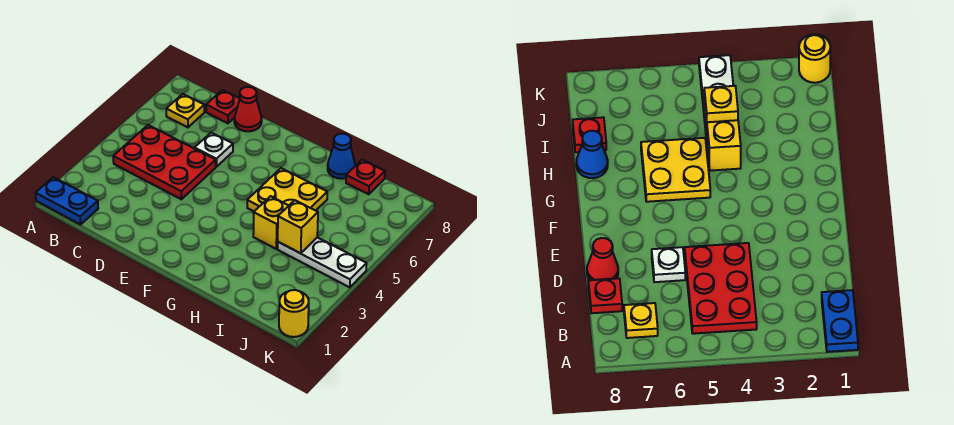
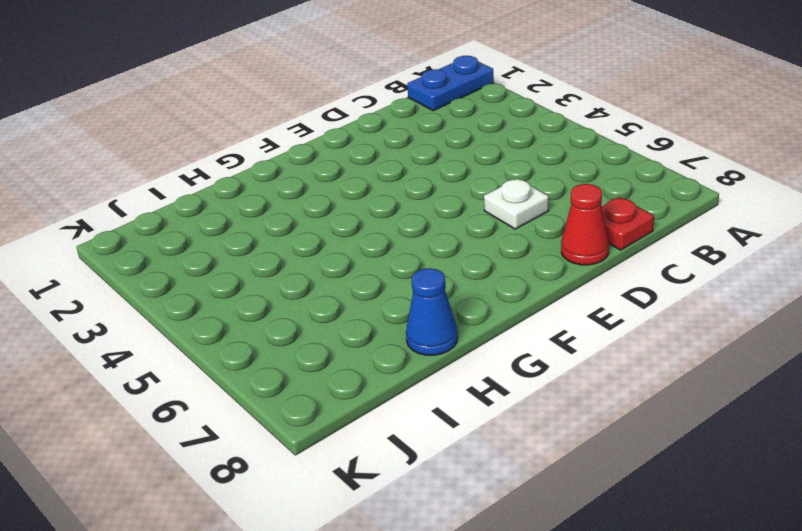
none -> red plate B4:D5 level 1
none -> yellow plate B7 level 1
none -> yellow plate G5:H6 level 1

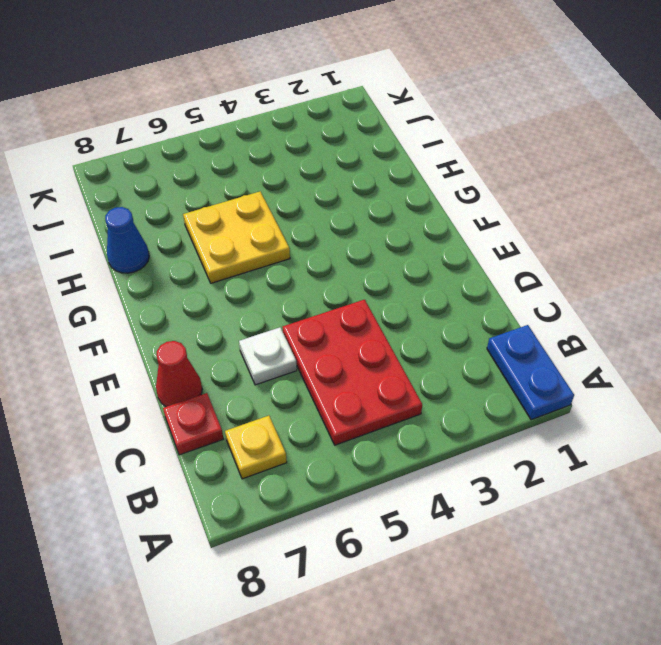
none -> yellow brick H4 level 1
none -> white plate I4:K4 level 1
none -> red plate I8 level 1

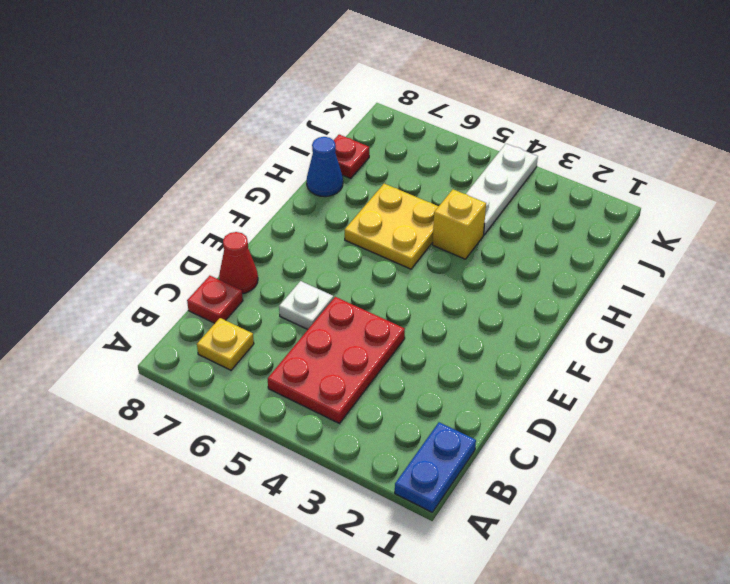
none -> yellow round brick K1 level 1
none -> yellow brick I4 level 2

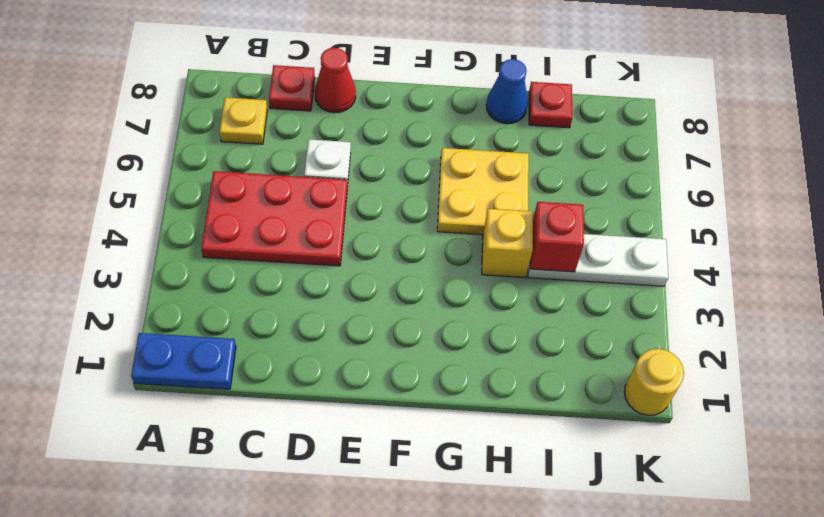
red brick I4 level 2 -> yellow brick I4 level 2

